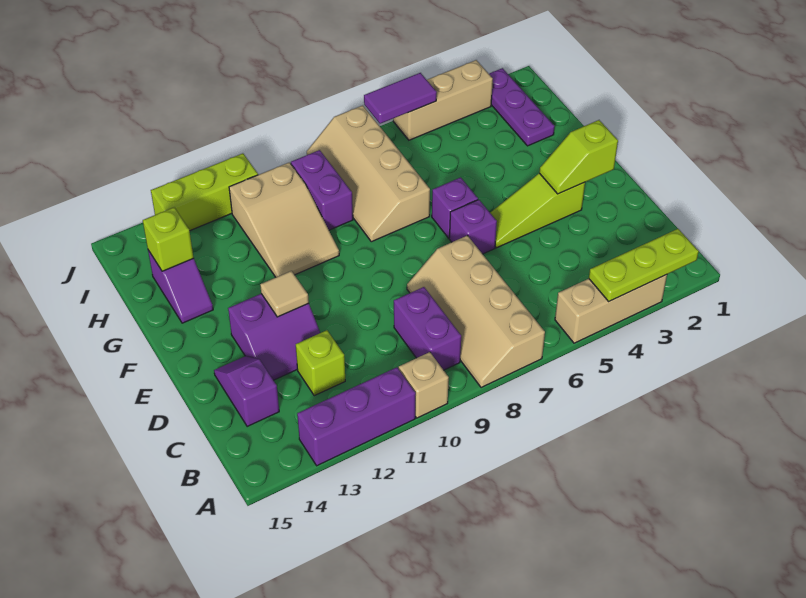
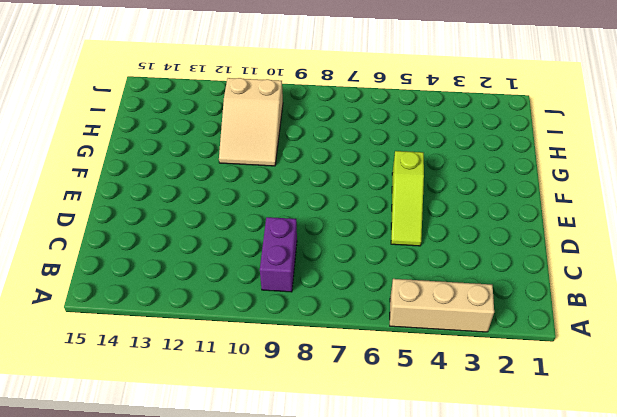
lime slope D5:F5 level 1 top F -> lime slope E3:E5 level 1 top 3
none -> tan slope A7:D8 level 1 top 7
none -> tan brick A10 level 1
none -> purple brick A11:A13 level 1

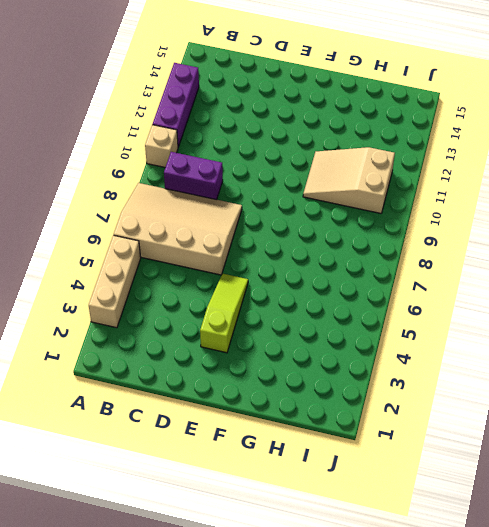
tan slope A6:D8 level 1 top 6 -> tan slope A7:D8 level 1 top 7
none -> lime brick C12 level 1
none -> purple slope C14:D14 level 1 top C
none -> purple slope D12:E13 level 1 top E

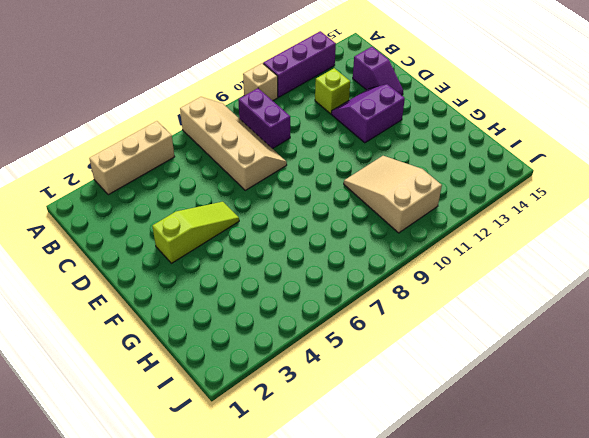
none -> purple brick E6 level 1
none -> purple brick F6 level 1
none -> tan slope G7:J8 level 1 top 7

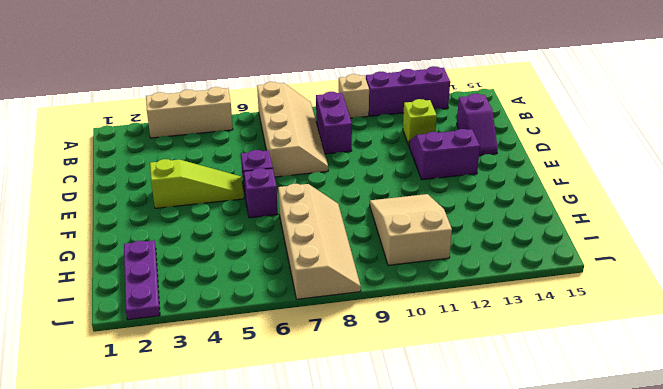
none -> purple slope G14:H14 level 1 top H
none -> purple brick H9:I9 level 1
none -> tan brick J3:J5 level 1

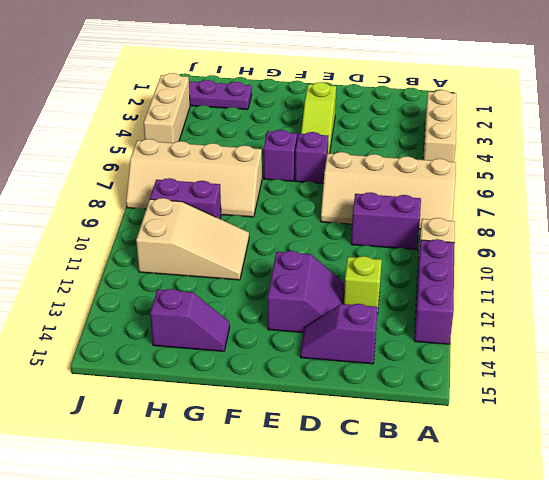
none -> lime brick J11:J13 level 1
none -> lime plate A2:A4 level 2
none -> lime slope E2:E3 level 2 top 2

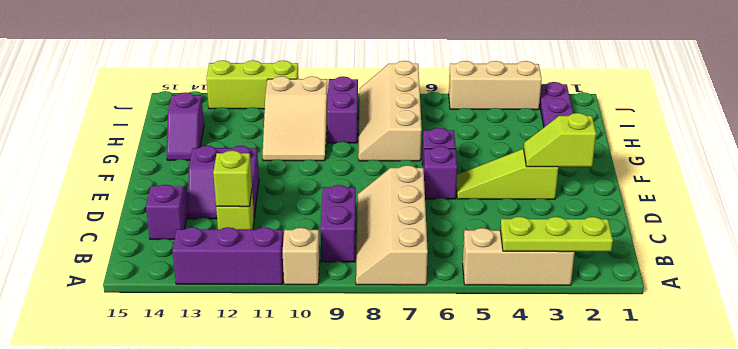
lime brick C12 level 2 -> lime brick H14 level 2
none -> tan tile E12 level 2
none -> purple tile J5:J6 level 2

